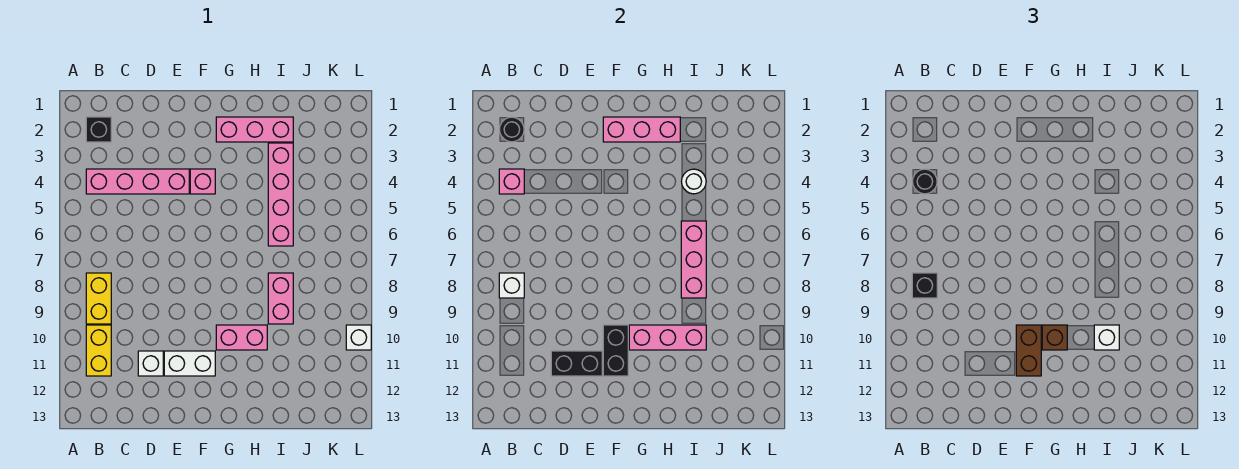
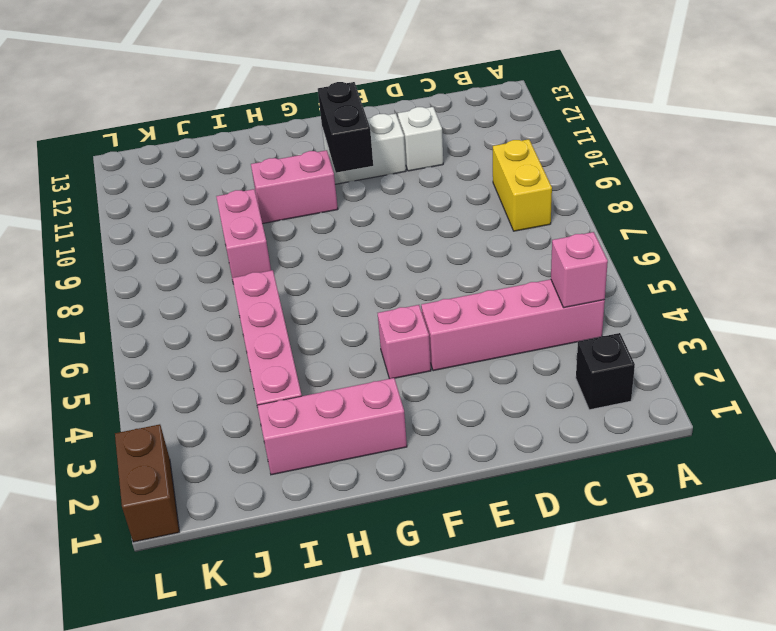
brown brick L1:L2 level 1 -> brown brick F10:F11 level 3
none -> yellow brick B10:B11 level 1
none -> white brick L10 level 1
none -> black round brick B2 level 2

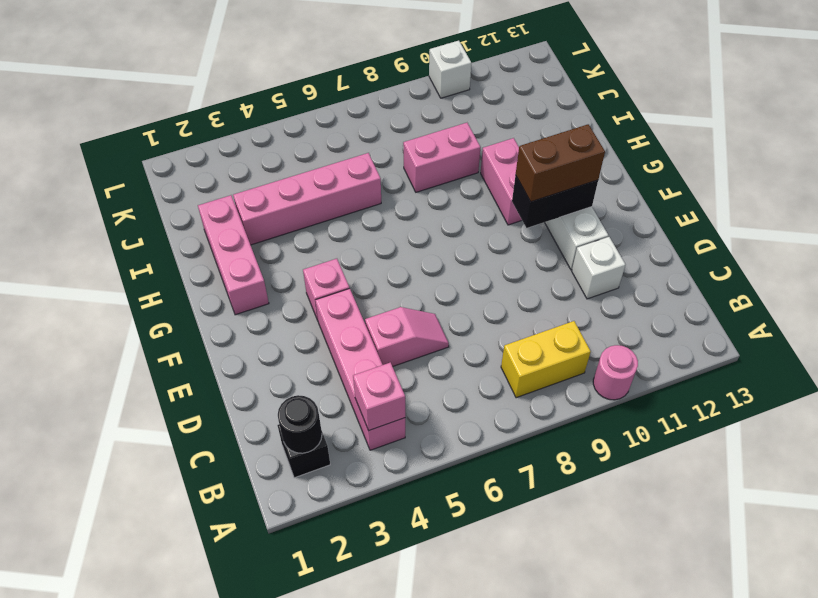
pink round brick A10 level 1 -> none
pink slope D5:D6 level 1 top 5 -> none
none -> yellow brick B10:B11 level 1
none -> white brick B8 level 2
none -> black brick D11:E11 level 2

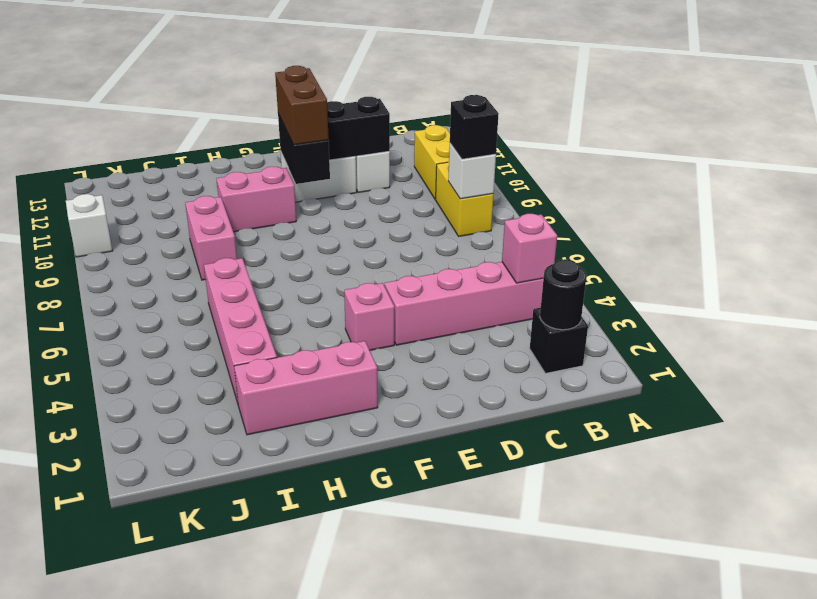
none -> pink brick F2:H2 level 2
none -> pink brick G10:I10 level 2
none -> white round brick I4 level 2

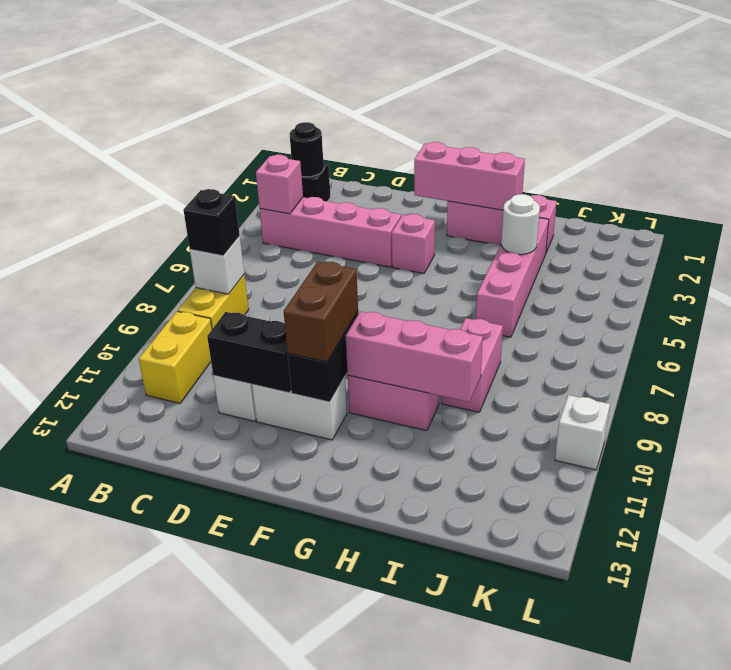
none -> pink brick I6:I8 level 2
none -> black round brick B4 level 3
none -> brown brick G10 level 3

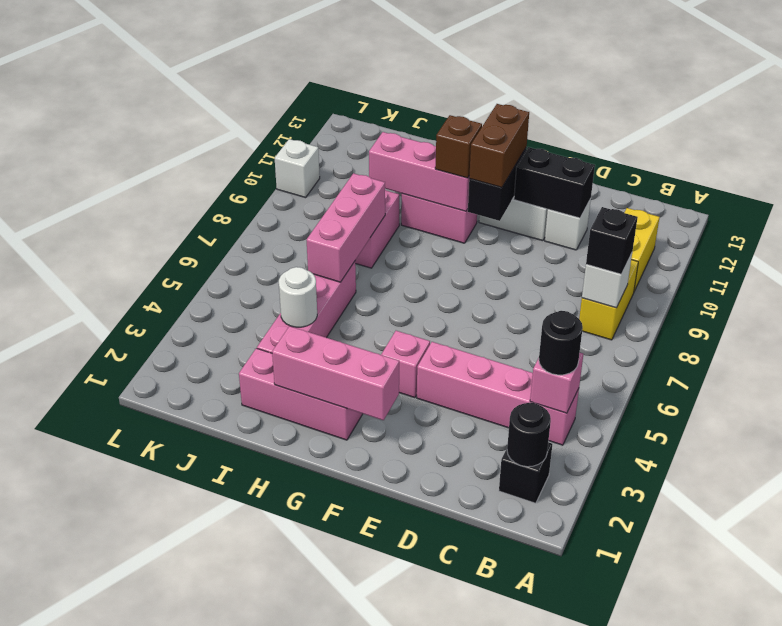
none -> white brick I10 level 3

